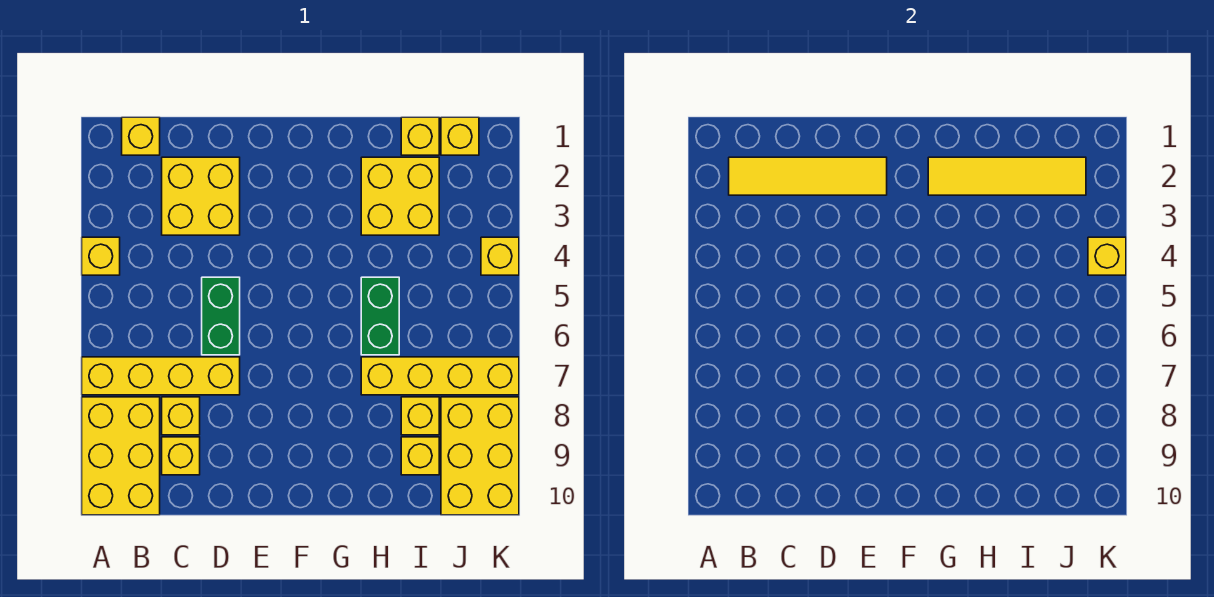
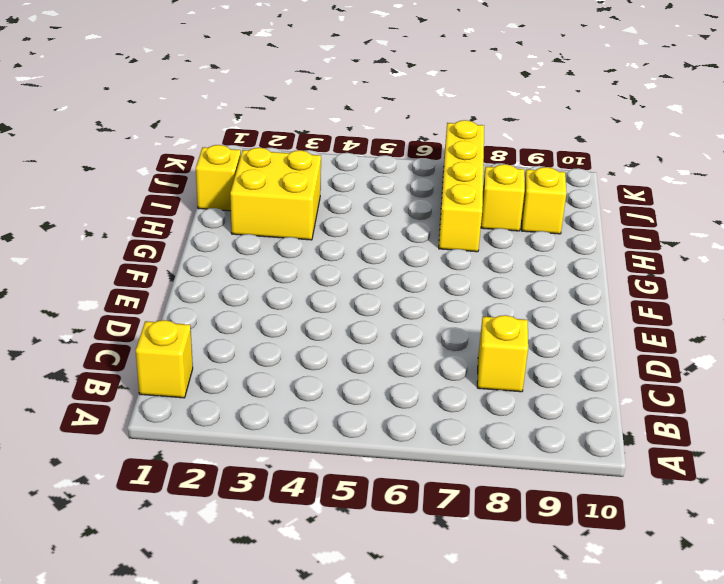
none -> yellow brick A4 level 1
none -> yellow brick A7:D7 level 1
none -> yellow brick A8:B10 level 1

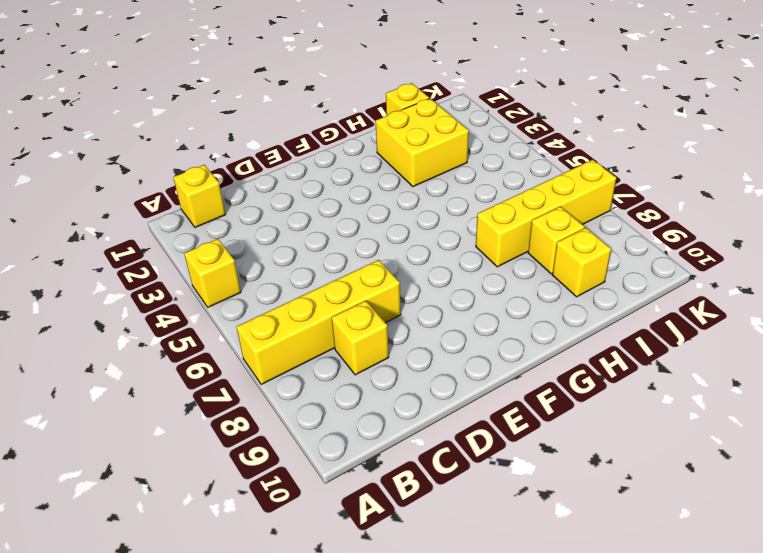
none -> yellow brick A8:B10 level 1
none -> yellow brick C2:D3 level 1
none -> yellow brick C9 level 1

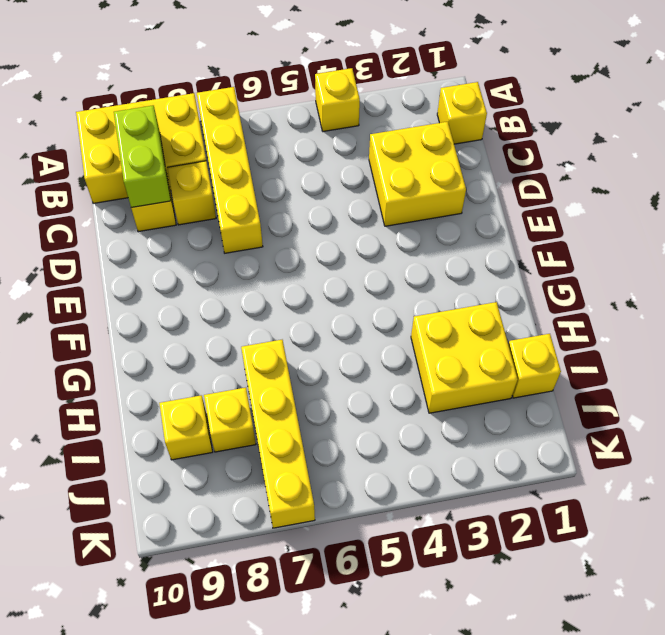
lime brick B9:C9 level 2 -> none
none -> green brick D5:D6 level 1
none -> green brick H5:H6 level 1
none -> yellow brick J1 level 1

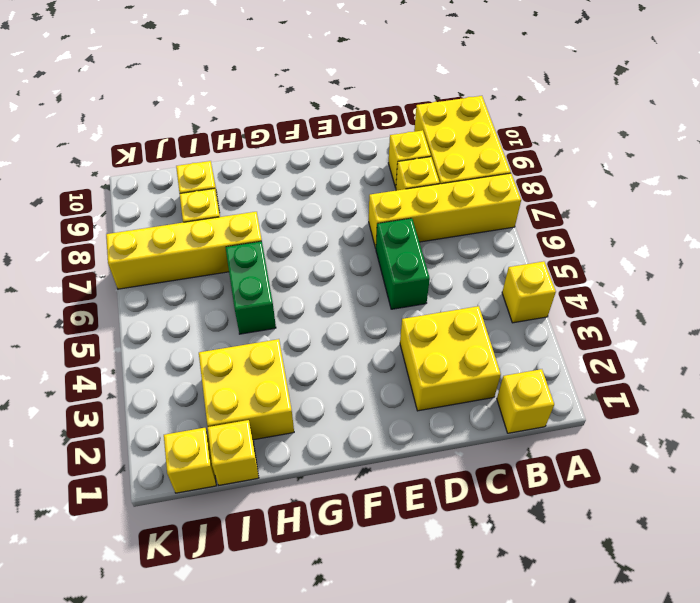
none -> yellow brick J8:K10 level 1
none -> yellow brick K4 level 1
none -> yellow tile B2:E2 level 2

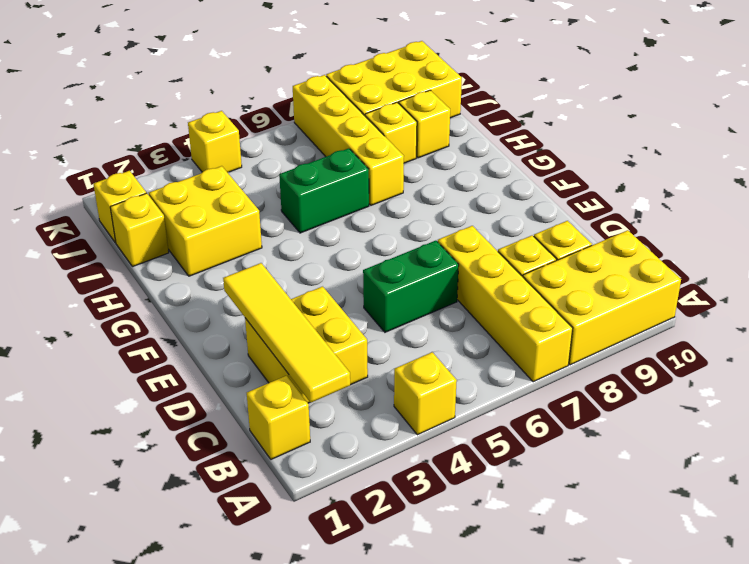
none -> yellow tile G2:J2 level 2
none -> yellow brick K4 level 2

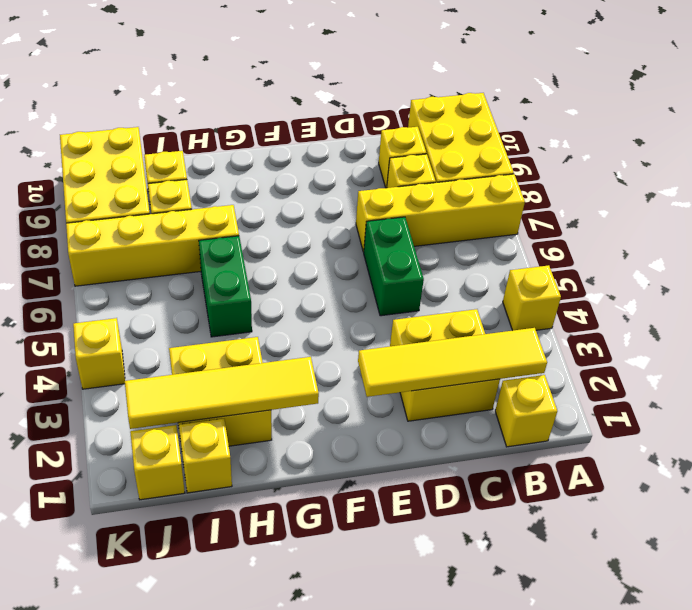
none -> yellow brick K4 level 2

